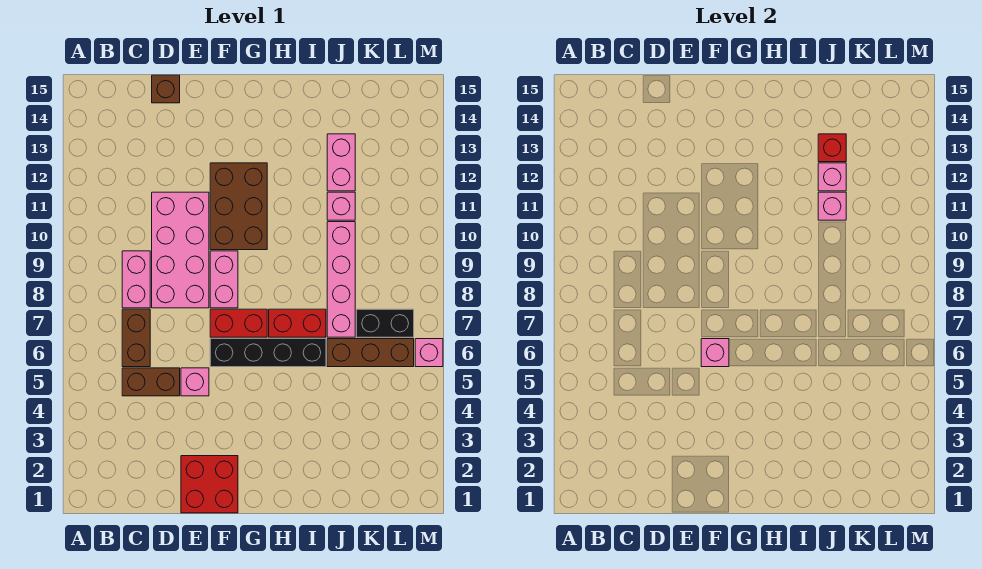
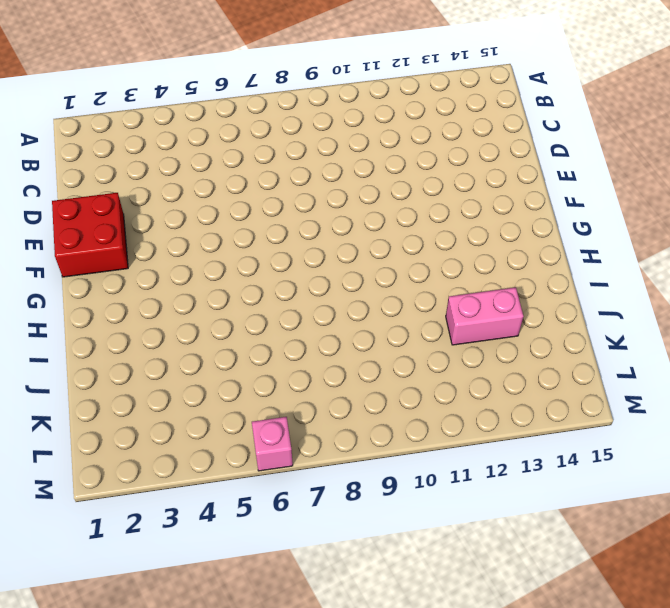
none -> brown brick C5:D5 level 1
none -> brown brick C6:C7 level 1
none -> pink brick C8:C9 level 1

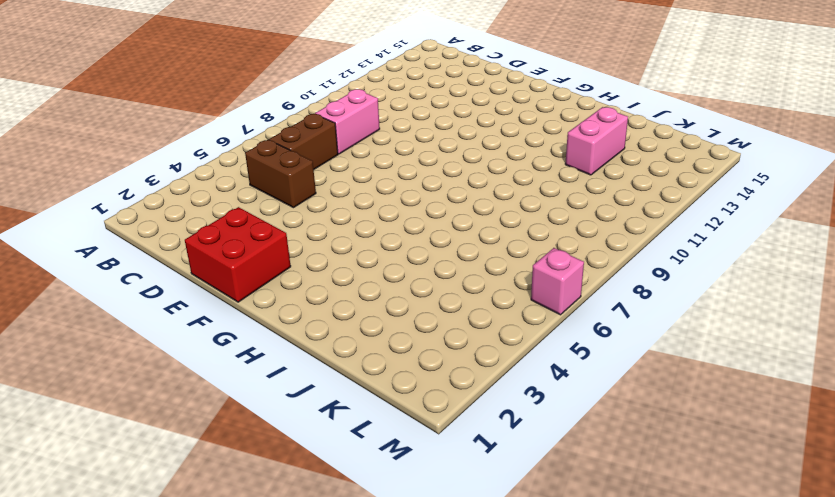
none -> pink brick D8:E11 level 1
none -> brown brick D15 level 1
none -> pink brick E5 level 1

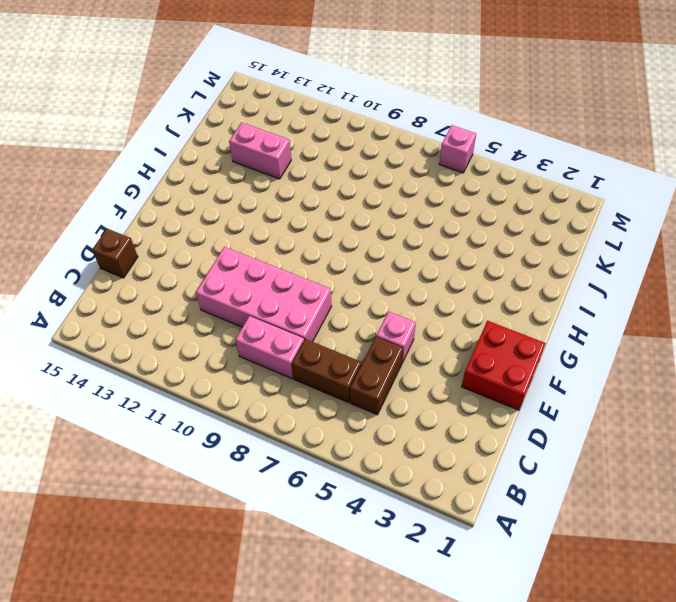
none -> black brick F6:I6 level 1
none -> red brick F7:G7 level 1
none -> pink brick F8:F9 level 1

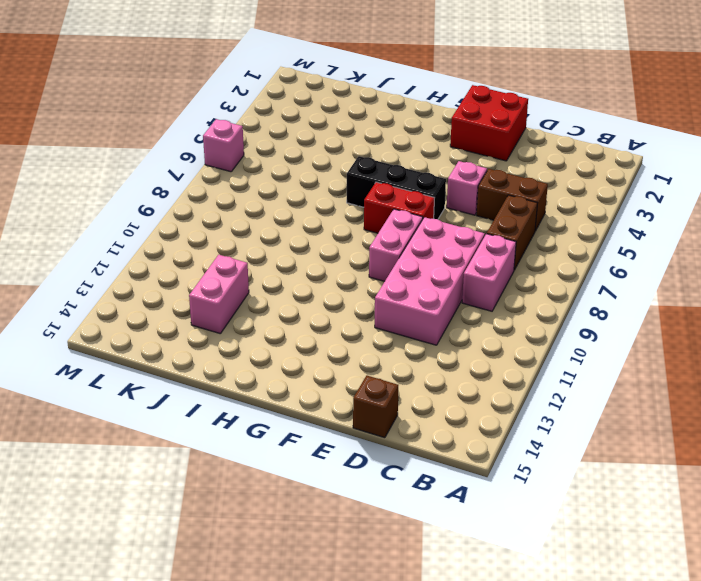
black brick F6:H6 level 1 -> black brick F6:I6 level 1
none -> brown brick F10:G12 level 1
none -> red brick H7:I7 level 1
none -> brown brick J6:L6 level 1

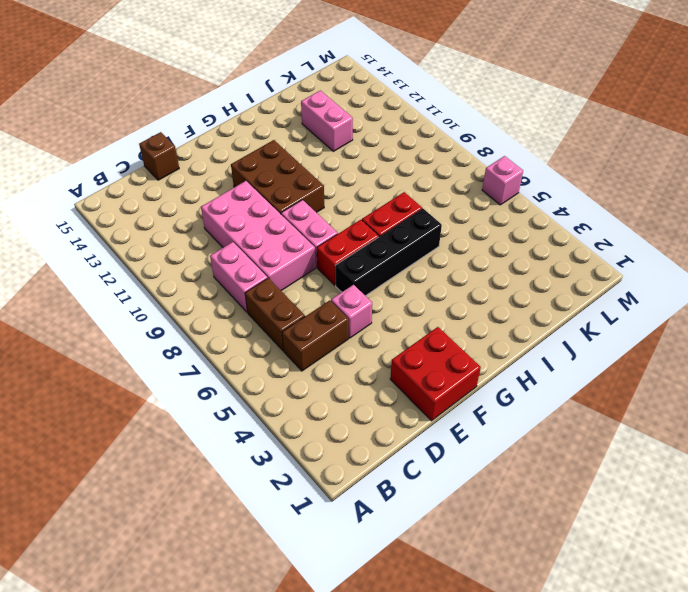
none -> brown brick J6:L6 level 1
none -> pink brick J7:J10 level 1
none -> pink brick J11 level 1

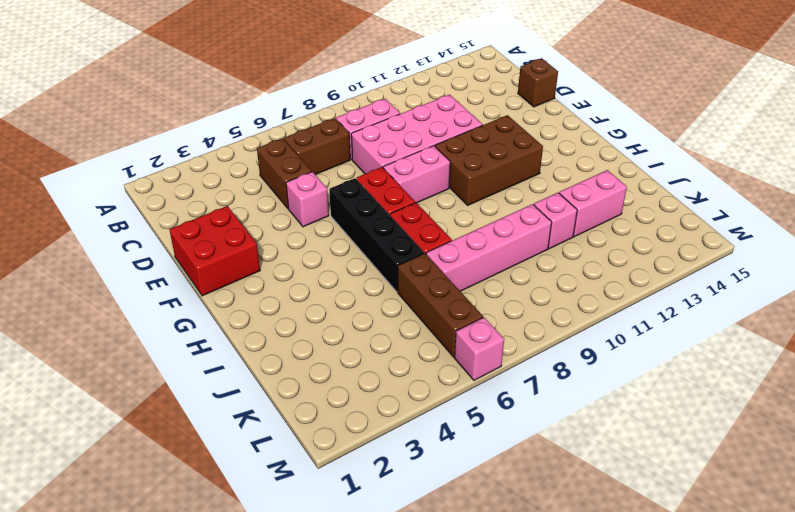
none -> black brick K7:L7 level 1
none -> pink brick F6 level 2
none -> pink brick J11 level 2

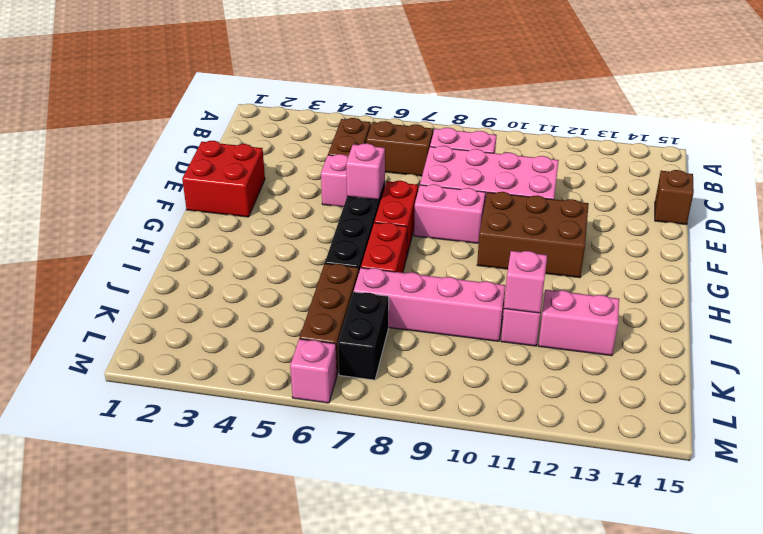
none -> pink brick J12 level 2
none -> red brick J13 level 2

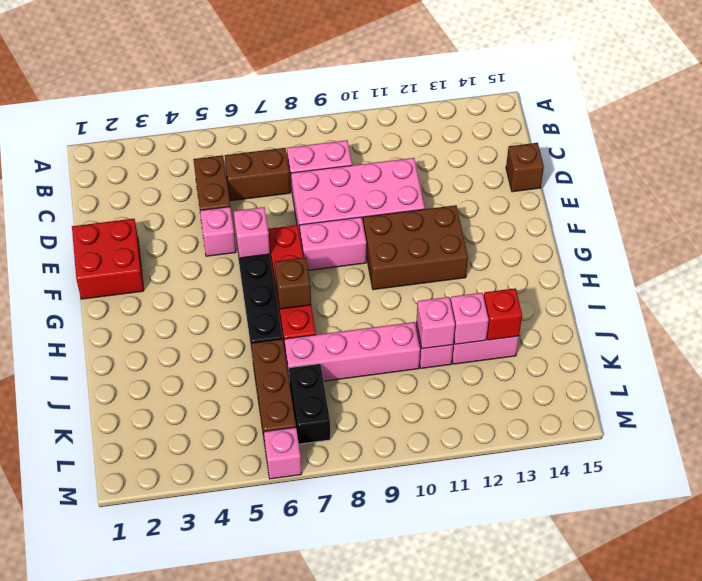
brown brick H7 level 2 -> none

